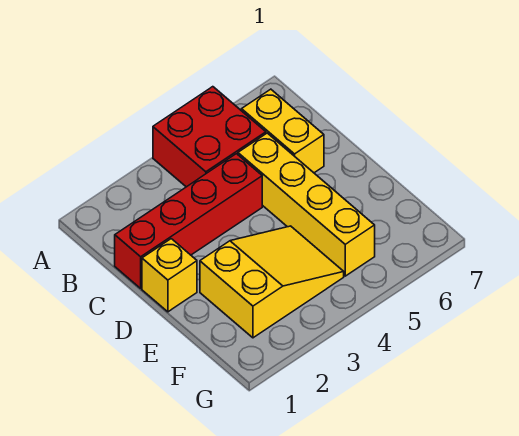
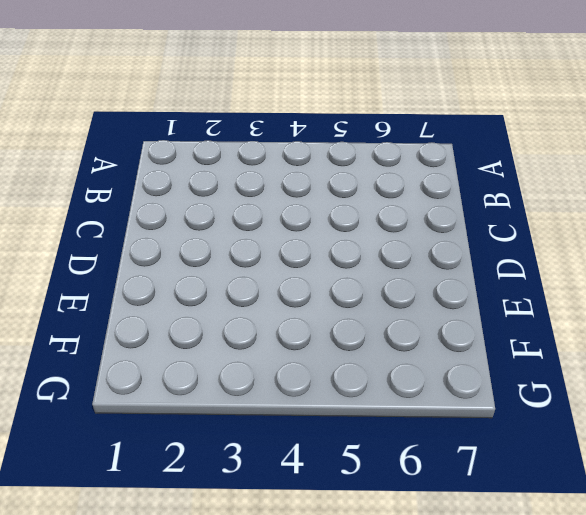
none -> red brick A4:B5 level 1
none -> yellow brick B6:C6 level 1

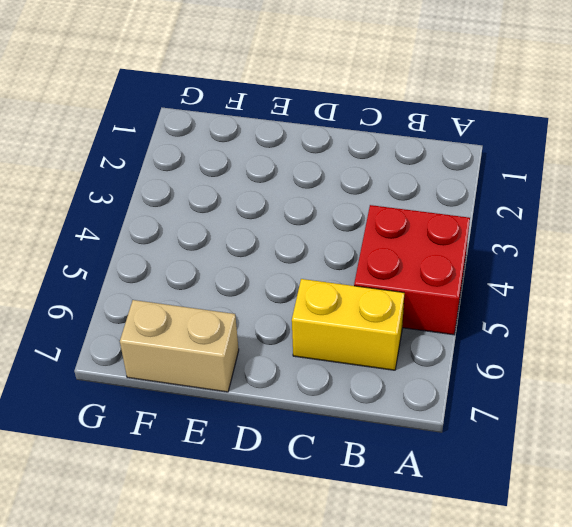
tan brick E7:F7 level 1 -> none
none -> red brick C1:C4 level 1
none -> yellow brick C5:F5 level 1

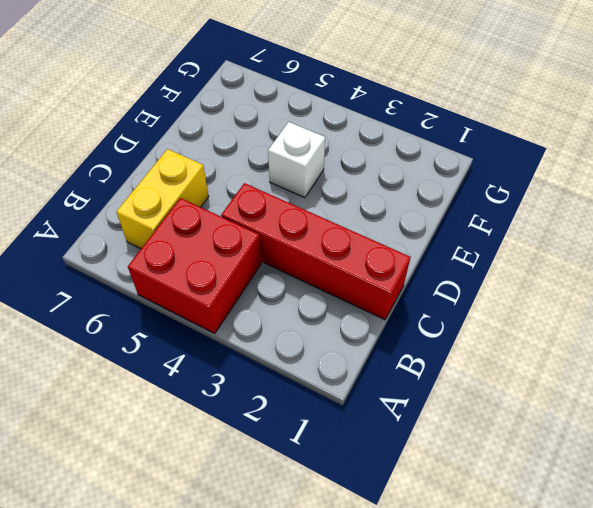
white brick E4 level 1 -> yellow slope E2:F4 level 1 top 2
none -> yellow brick C5:F5 level 1
none -> yellow brick D1 level 1

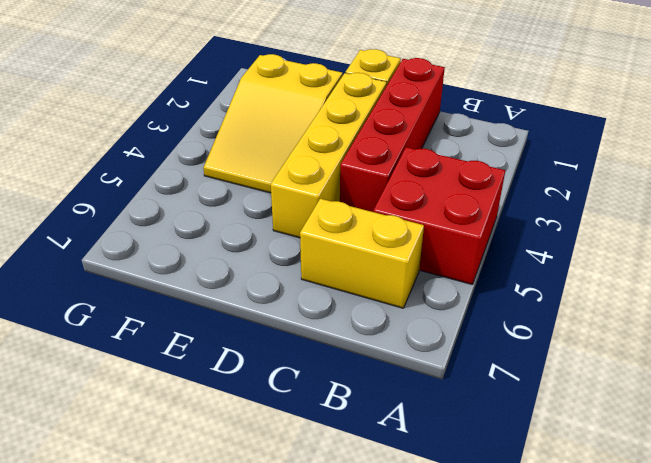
yellow brick D2:D5 level 1 -> yellow brick C5:F5 level 1

